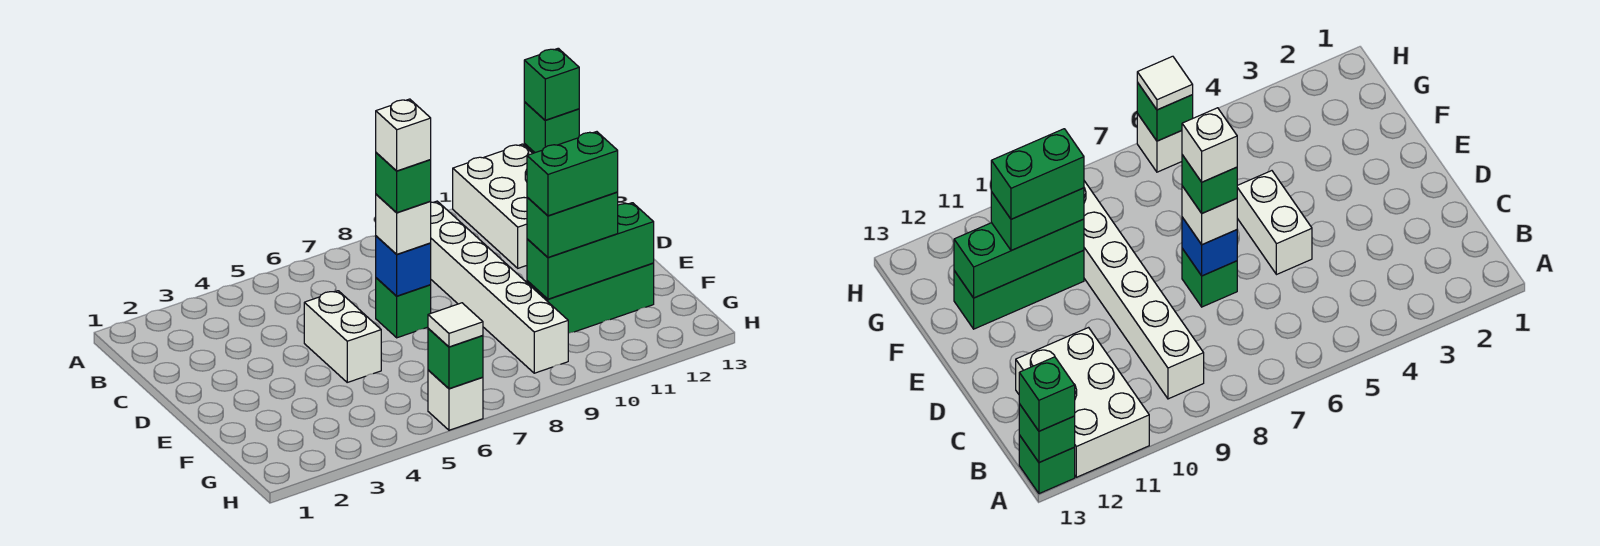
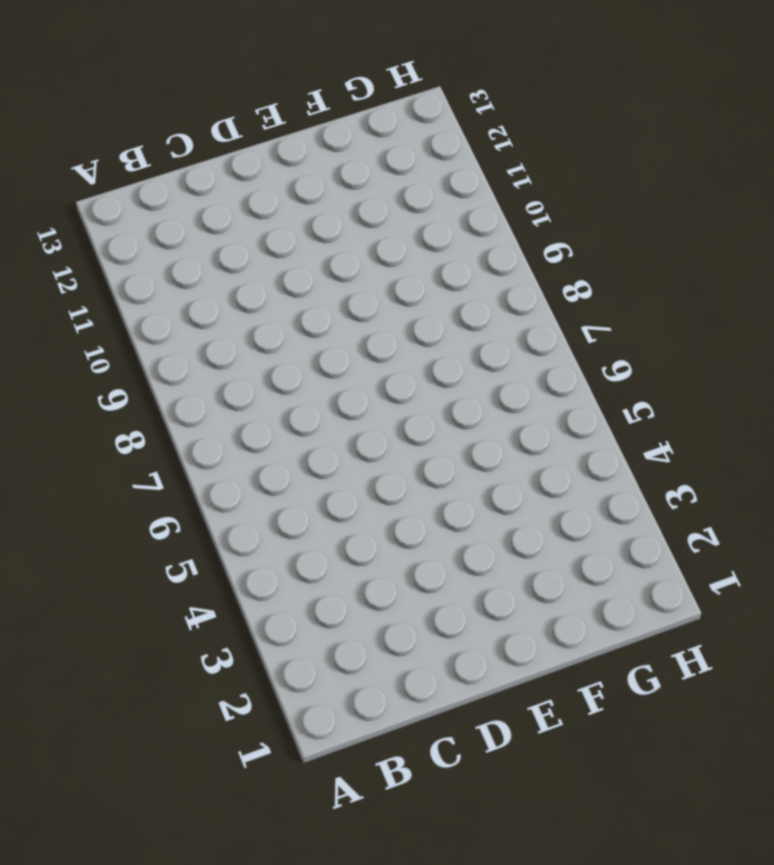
none -> white brick A11:C12 level 1
none -> green brick A13 level 1
none -> white brick B9:G9 level 1

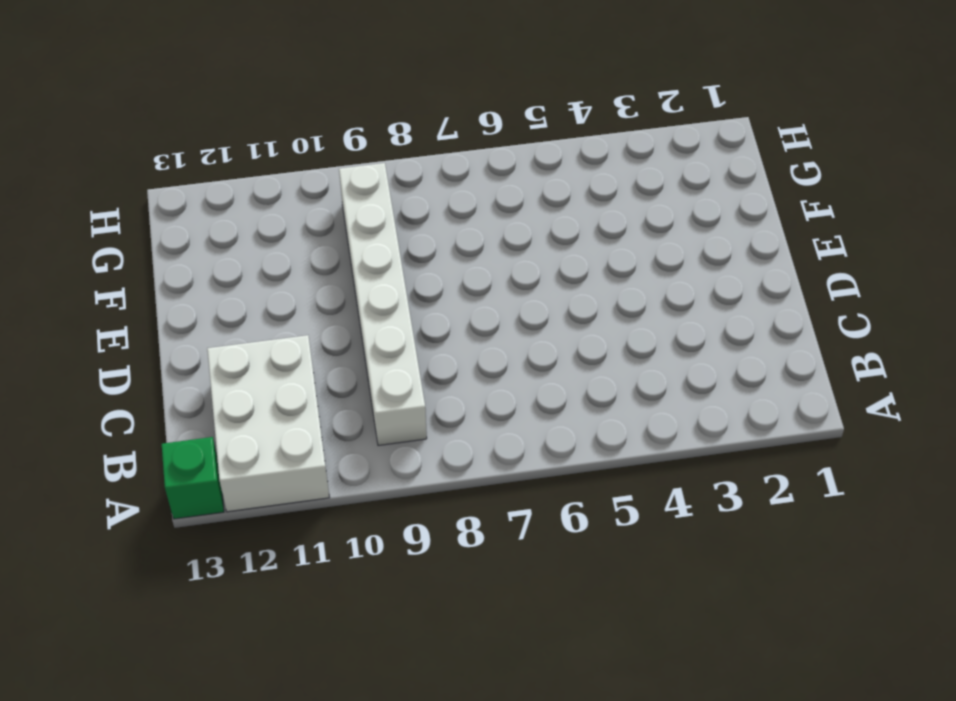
none -> white brick D5:E5 level 1
none -> green brick D7 level 1
none -> green brick F10:F12 level 1

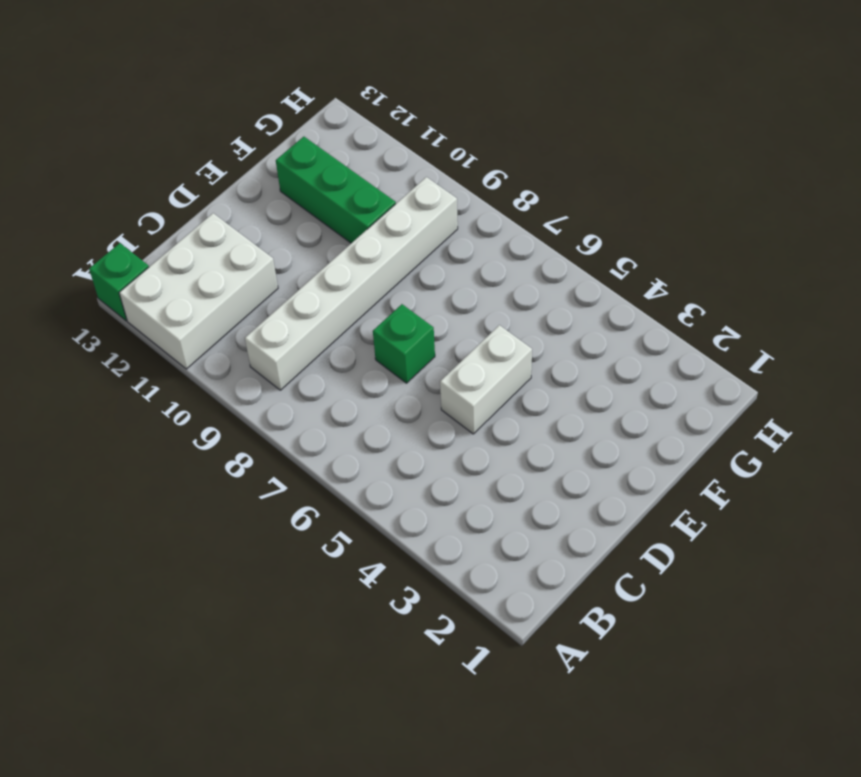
none -> white brick H6 level 1
none -> green brick A13 level 2
none -> blue brick D7 level 2

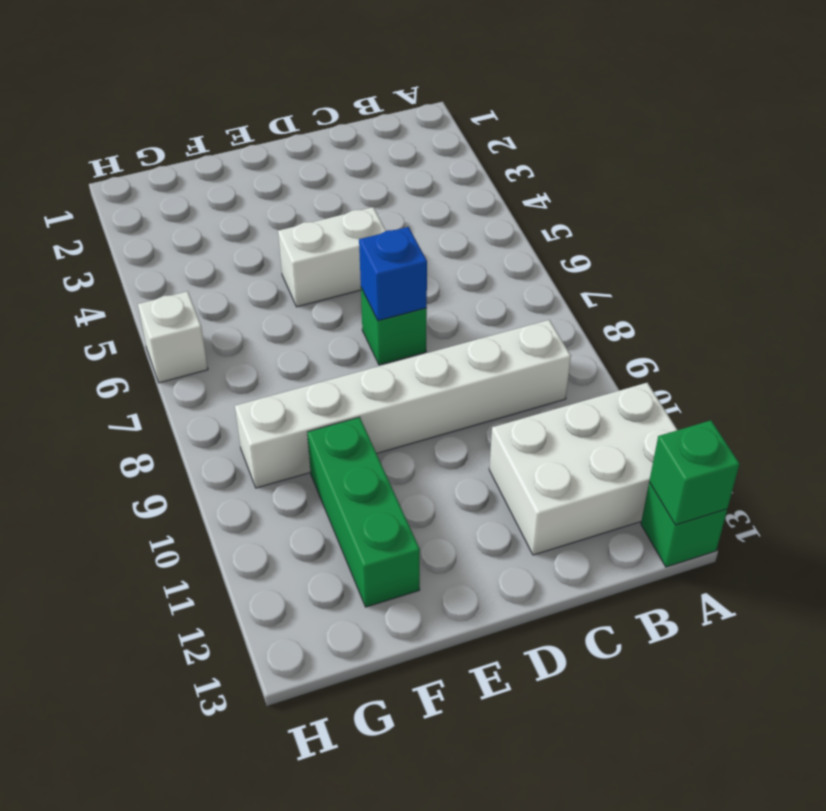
none -> green brick F10:F12 level 2
none -> green brick H6 level 2
none -> green brick A13 level 3

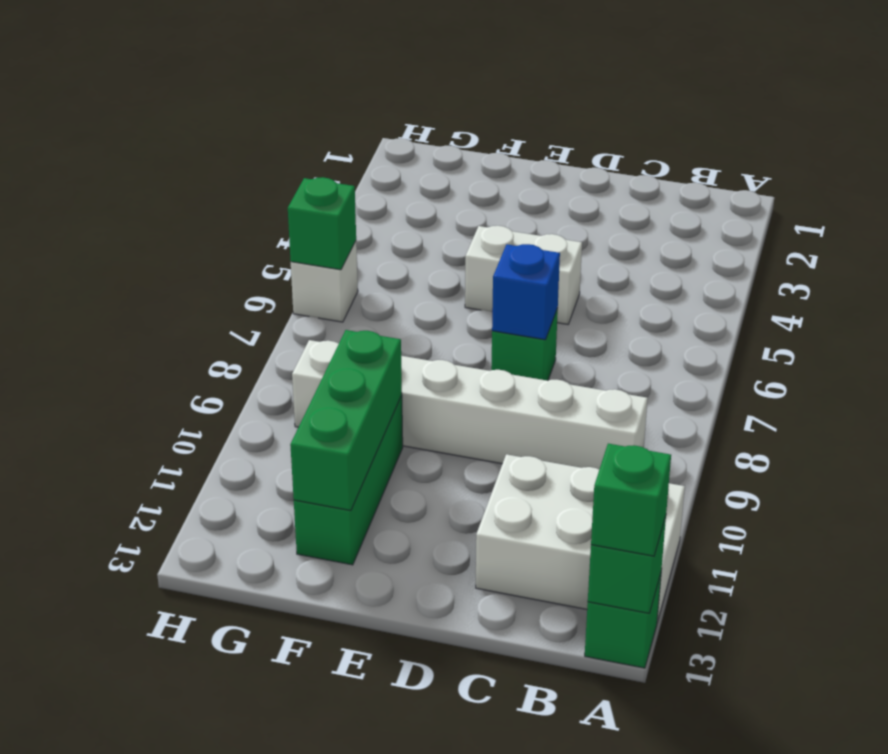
none -> white brick D7 level 3
none -> green brick F10:F11 level 3
none -> white tile H6 level 3

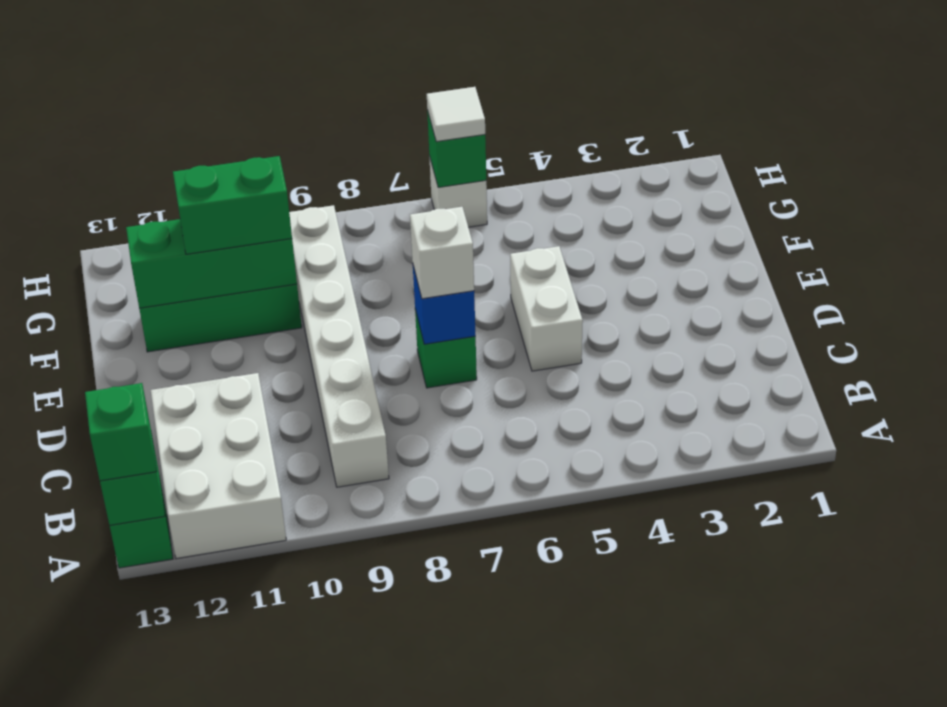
none -> green brick D7 level 4
none -> green brick F10:F11 level 4
none -> white brick D7 level 5

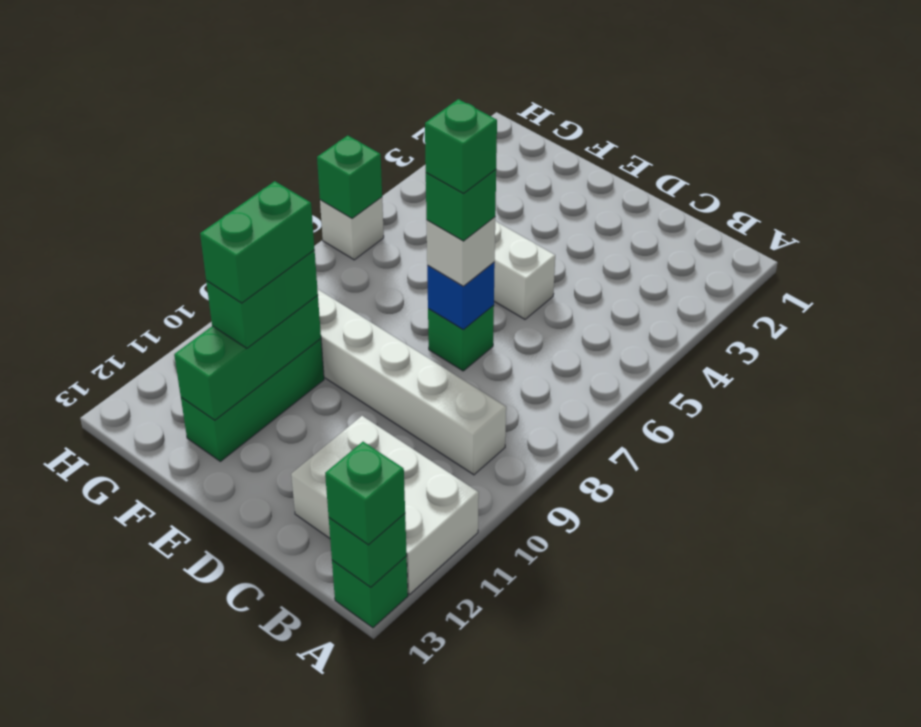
green brick D7 level 5 -> white brick D7 level 5
none -> white tile H6 level 3

